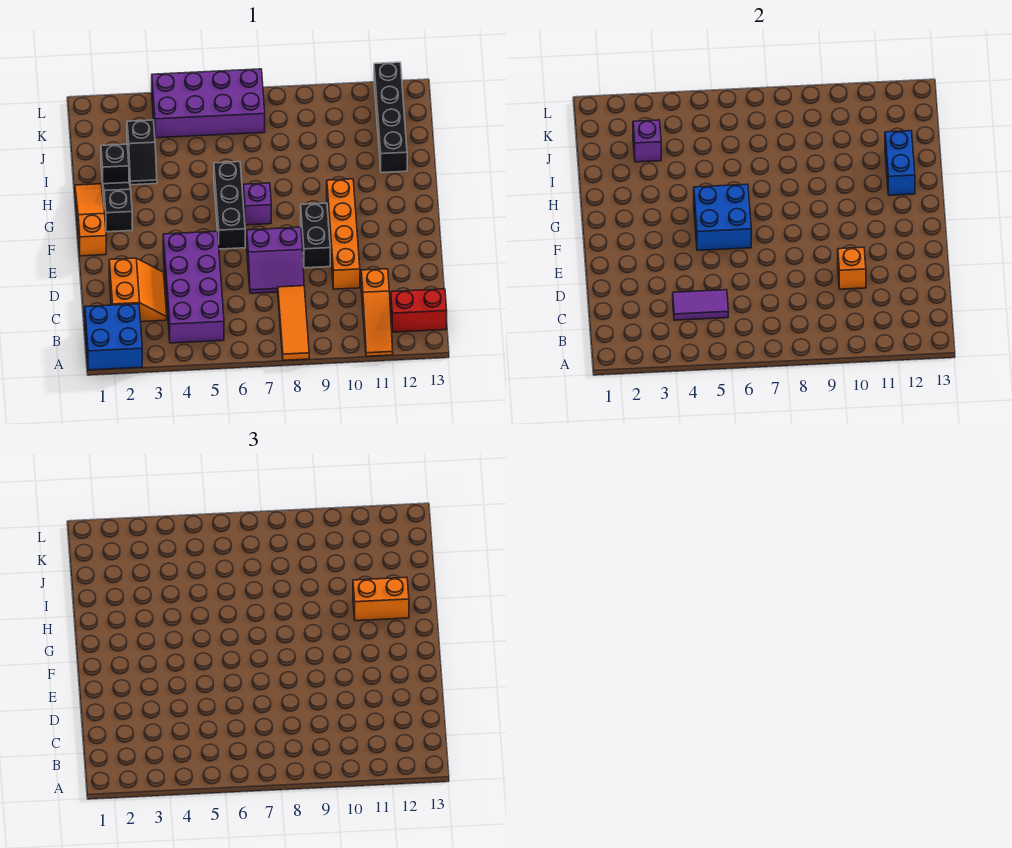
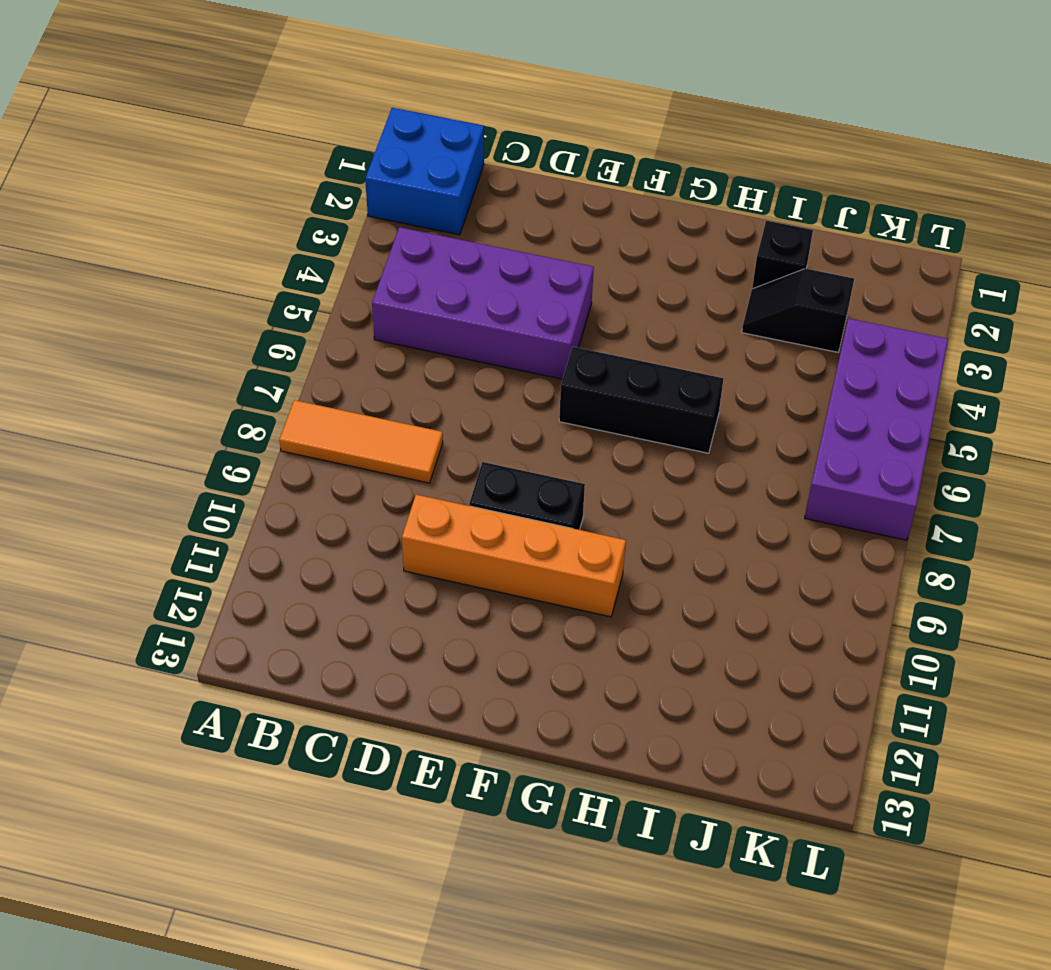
none -> orange slope A11:C11 level 1 top C
none -> red brick B12:B13 level 1
none -> orange slope C2:D3 level 1 top 2

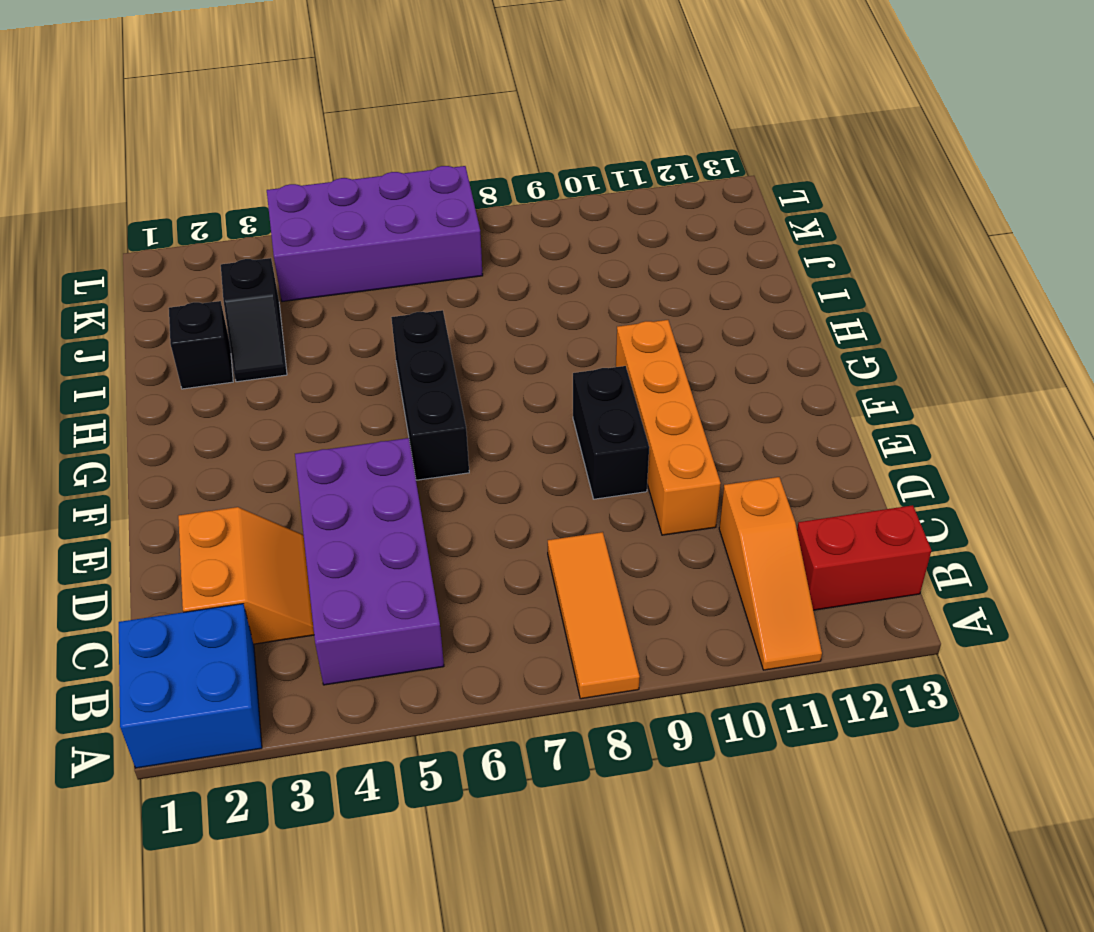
none -> purple slope D7:E8 level 1 top E
none -> orange slope F1:H1 level 1 top F
none -> black slope G2:H2 level 1 top G

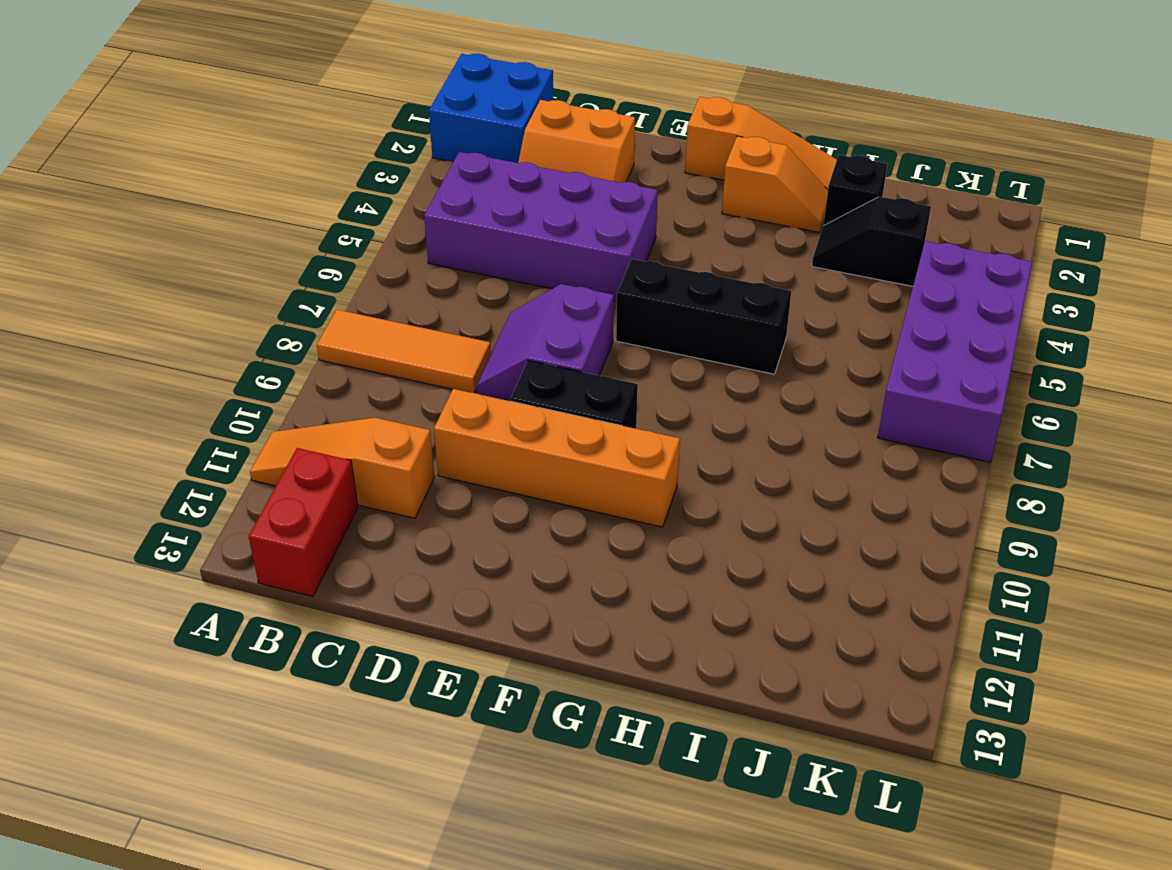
orange slope G2:H2 level 1 top G -> black slope G2:H2 level 1 top G
none -> purple brick G7 level 1
none -> black brick I12:L12 level 1
none -> purple tile C4:C5 level 2

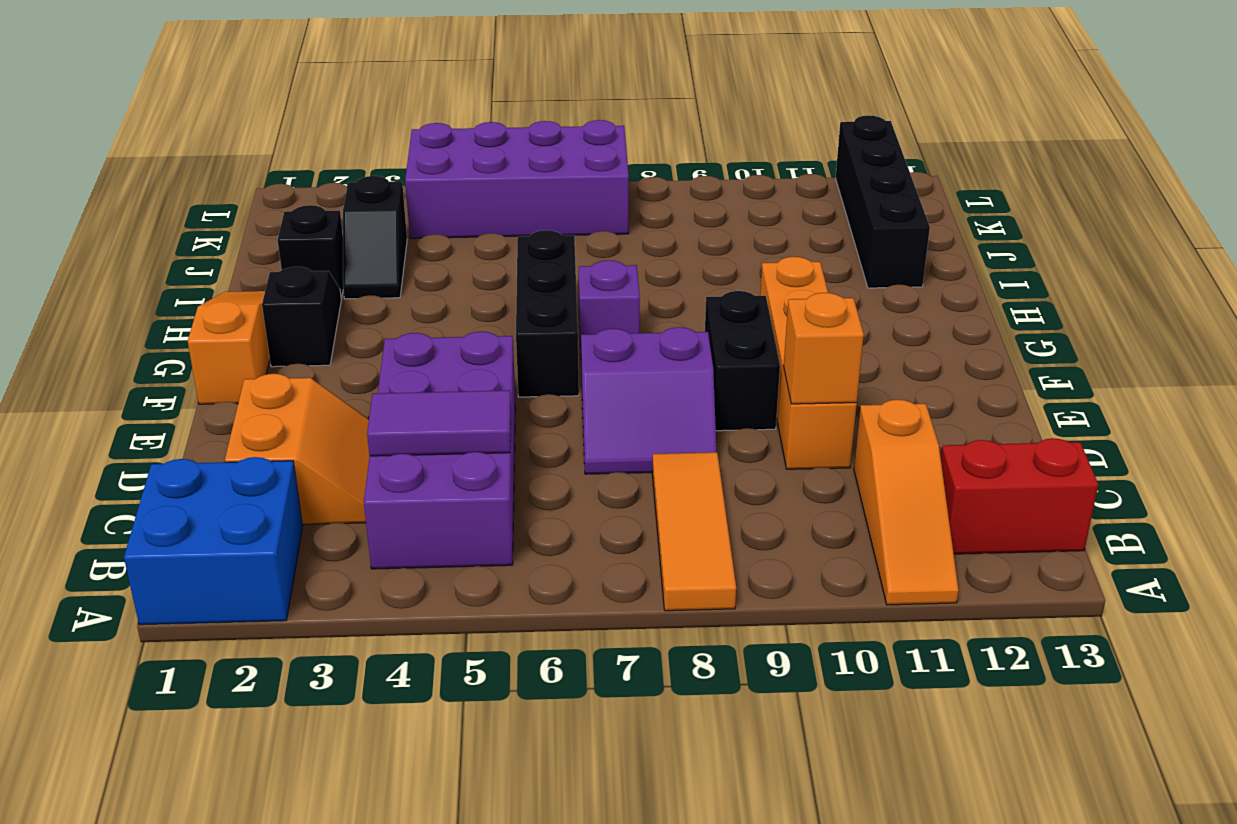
none -> blue brick F5:G6 level 2
none -> blue brick H12:I12 level 2
none -> purple brick J3 level 2

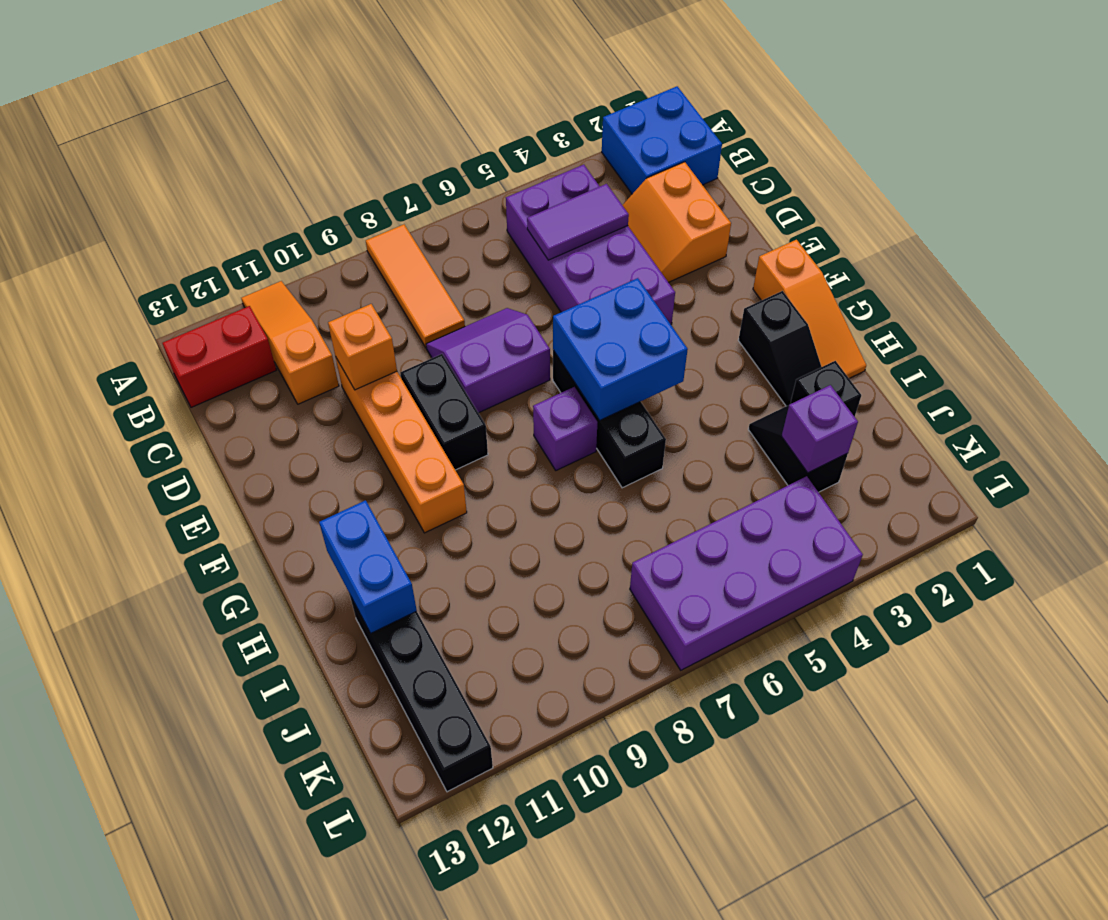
none -> orange brick H11:H12 level 3

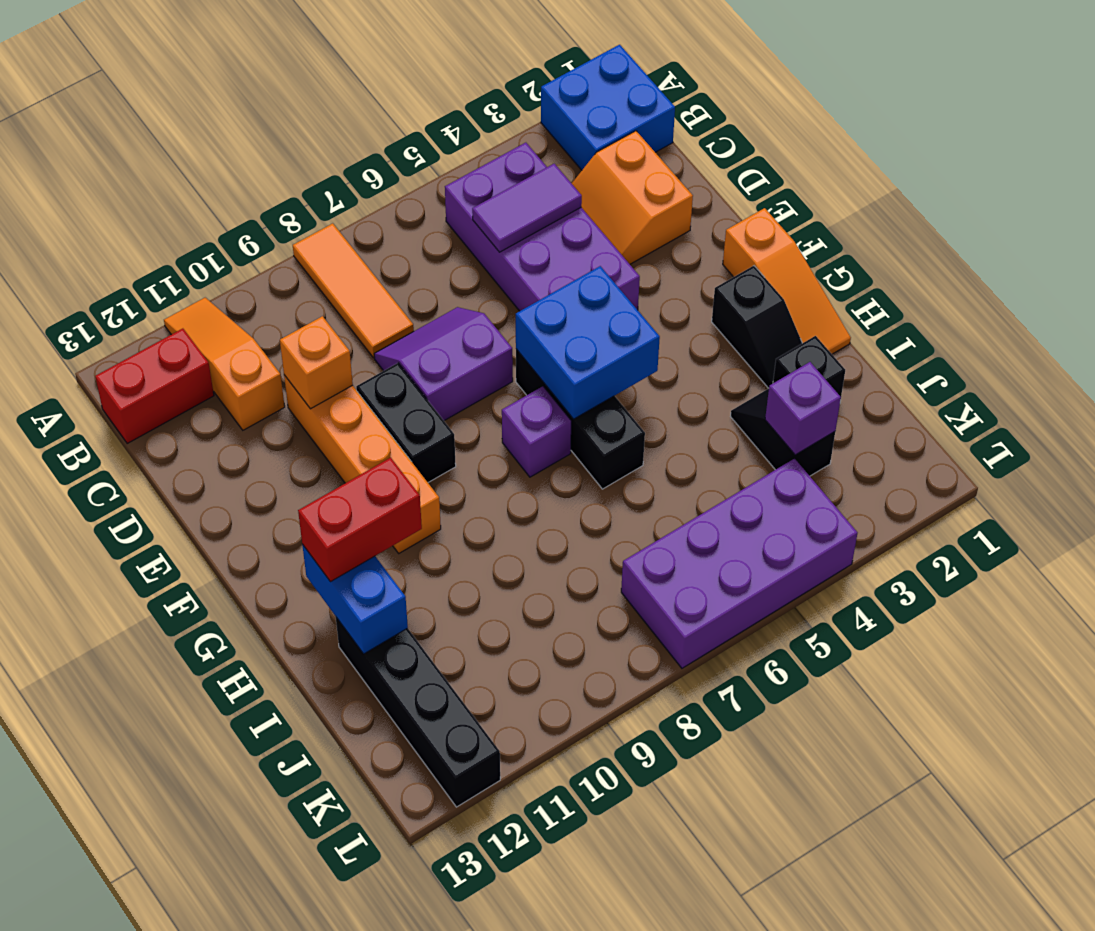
red brick H11:H12 level 3 -> orange brick H11:H12 level 3

